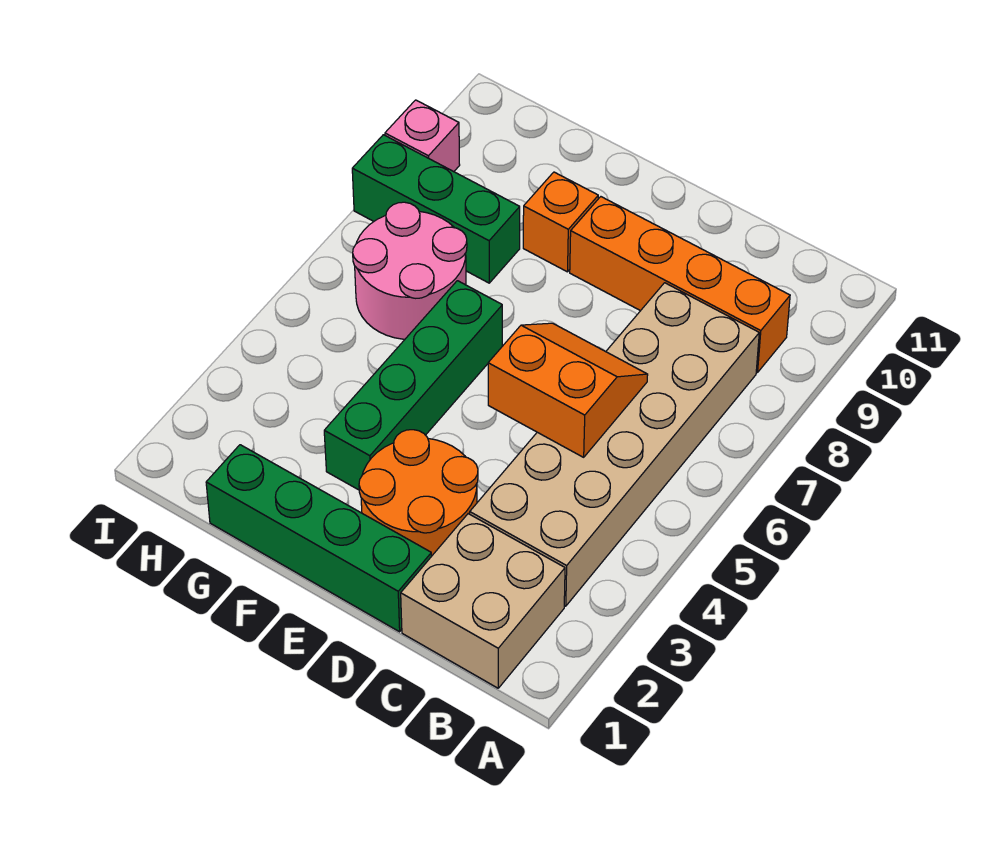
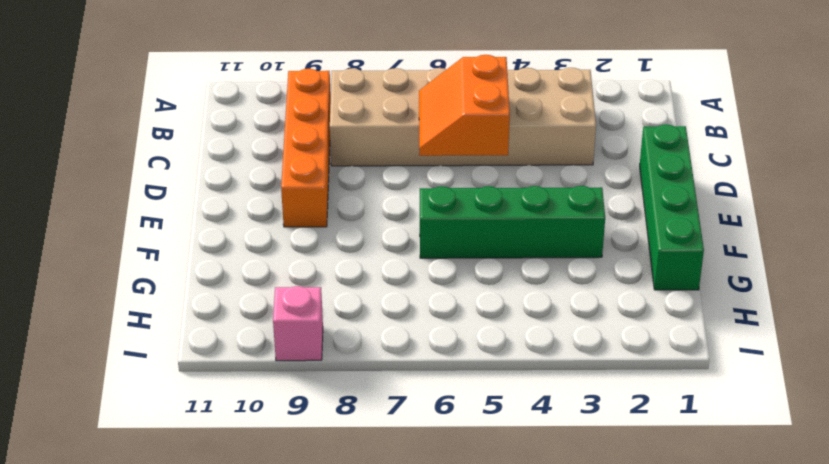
none -> tan brick B1:C2 level 1
none -> orange round brick D2:E3 level 1

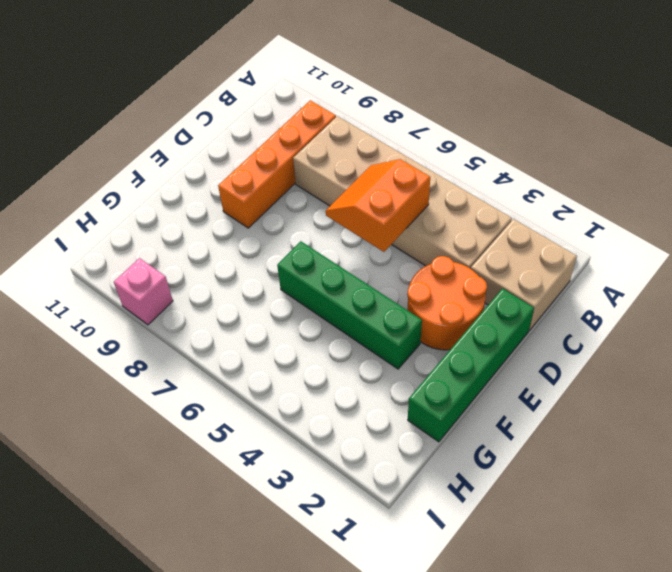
none -> orange brick F9 level 1
none -> pink round brick G6:H7 level 1

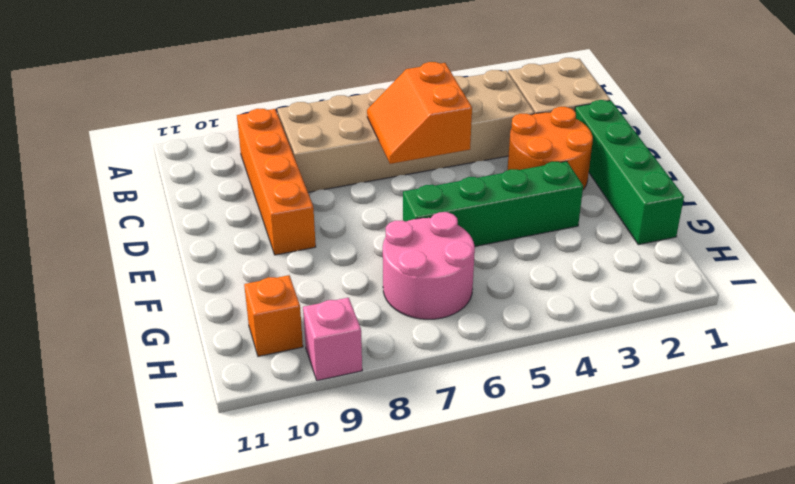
orange brick H10 level 1 -> orange brick F9 level 1
none -> green brick G8:I8 level 1

